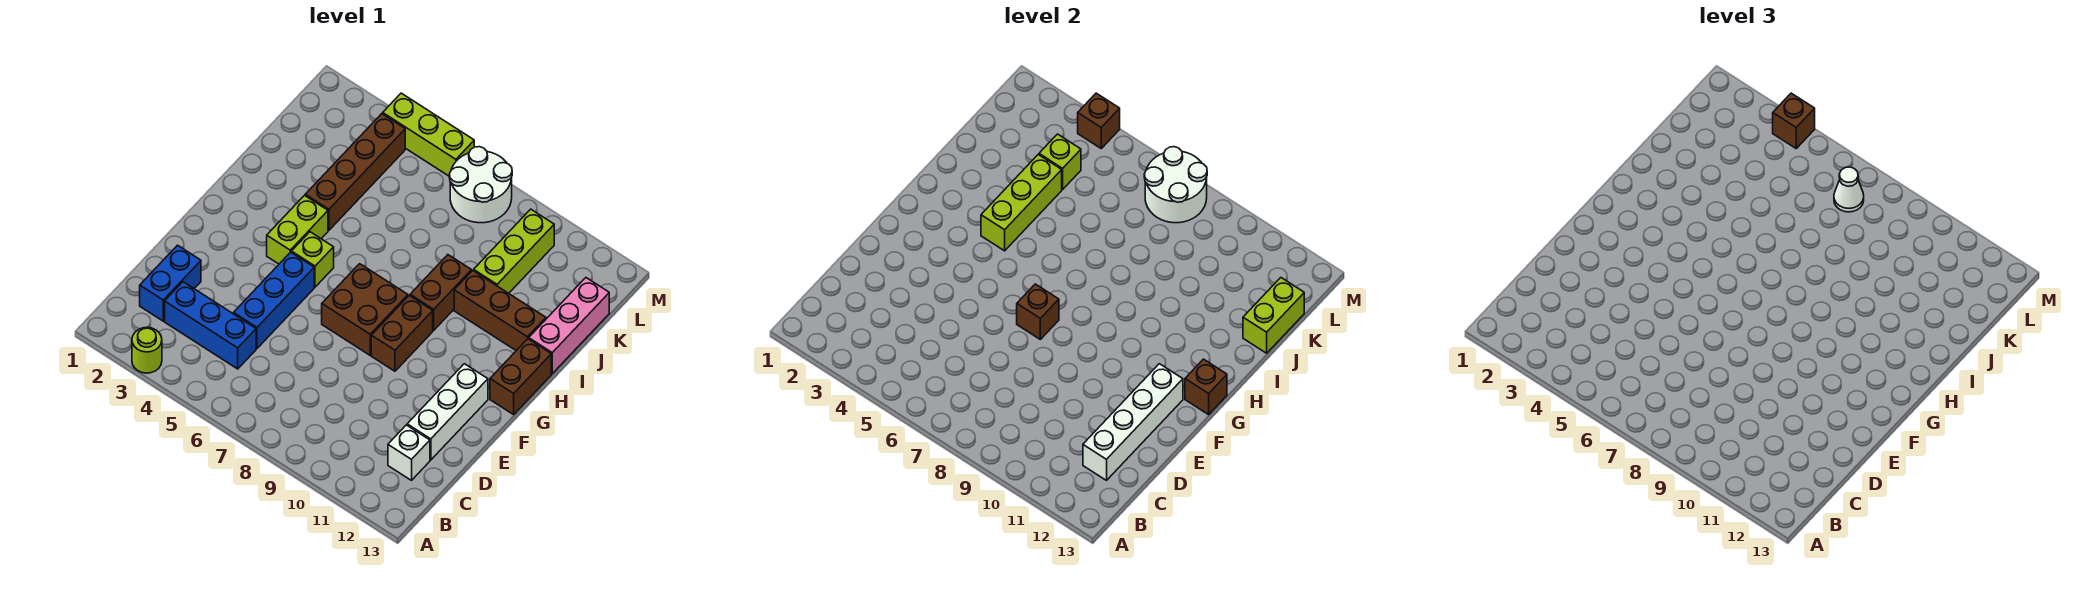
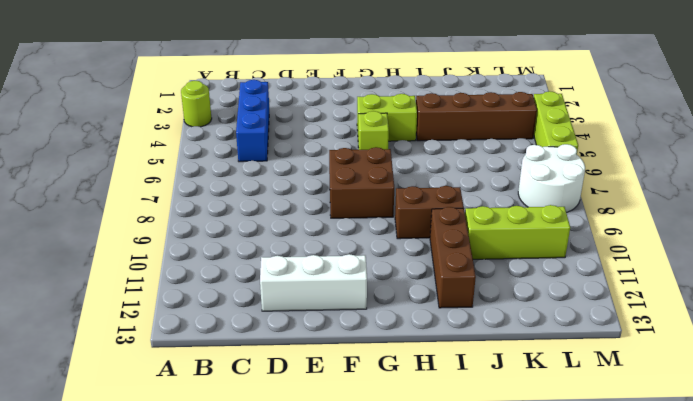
none -> blue brick C2:D2 level 1
none -> white brick C12 level 1
none -> blue brick D5:F5 level 1

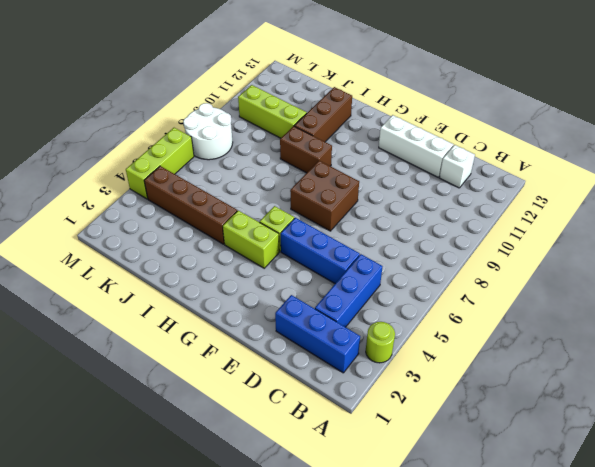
blue brick B2:D2 level 1 -> blue brick C2:D2 level 1
none -> brown brick F9:G9 level 1
none -> brown brick G13:H13 level 1
none -> pink brick I13:K13 level 1

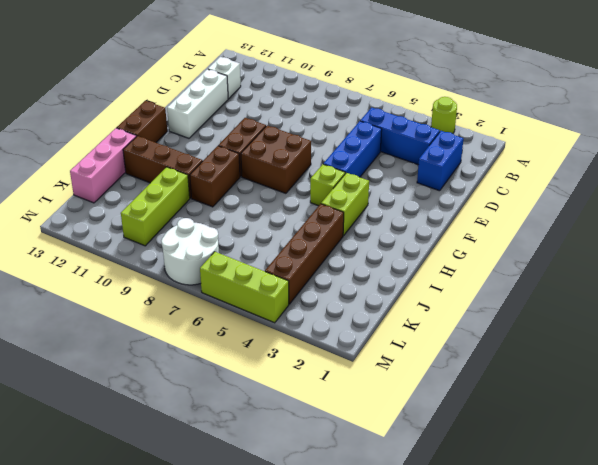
none -> white brick C12:F12 level 2
none -> brown brick F7 level 2
none -> brown brick G13 level 2

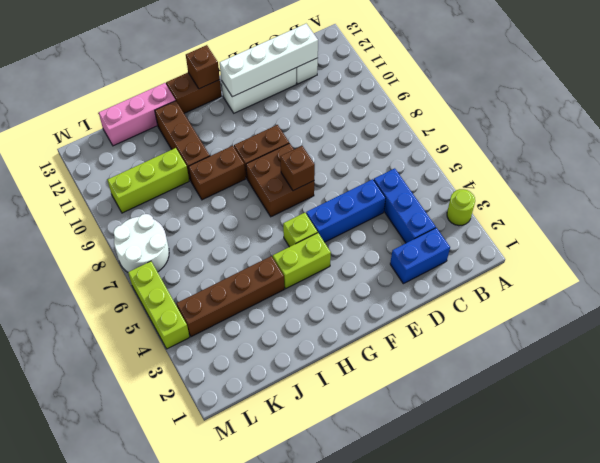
none -> lime brick H4:J4 level 2
none -> lime brick J13:K13 level 2
none -> lime brick K4 level 2

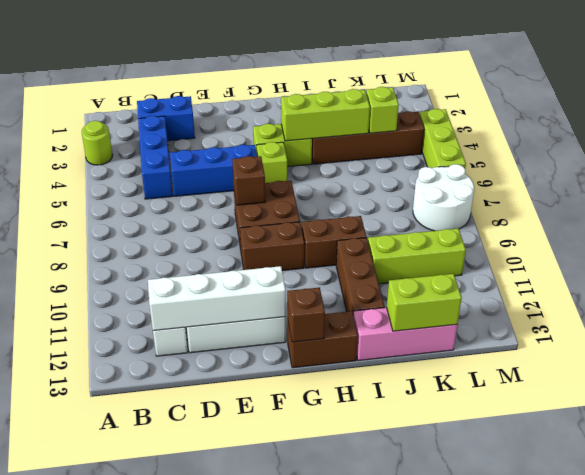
none -> white round brick L7:M8 level 2
none -> brown brick M4 level 2
none -> white cone L7 level 3

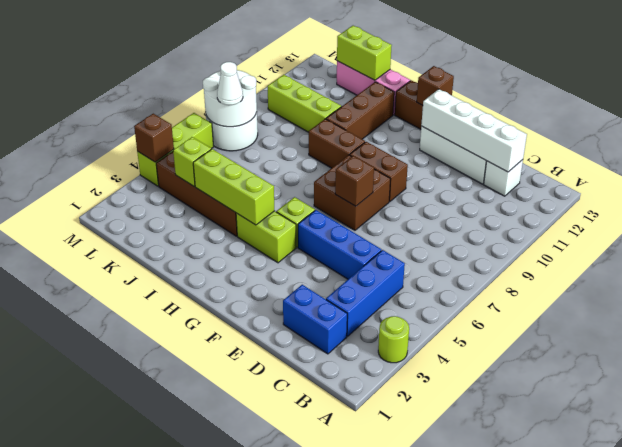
none -> brown brick M4 level 3

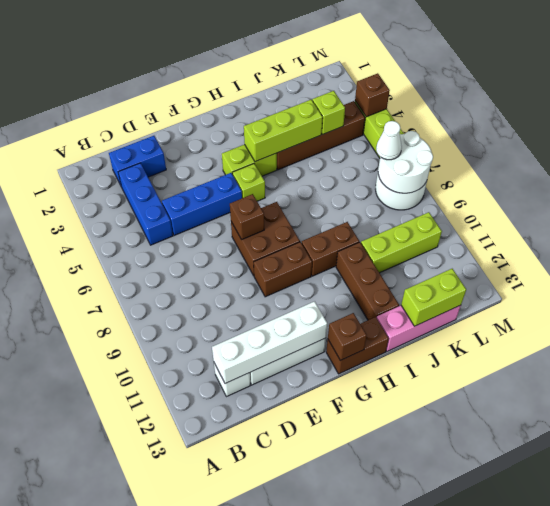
none -> lime round brick A3 level 1
none -> brown brick M4 level 3

